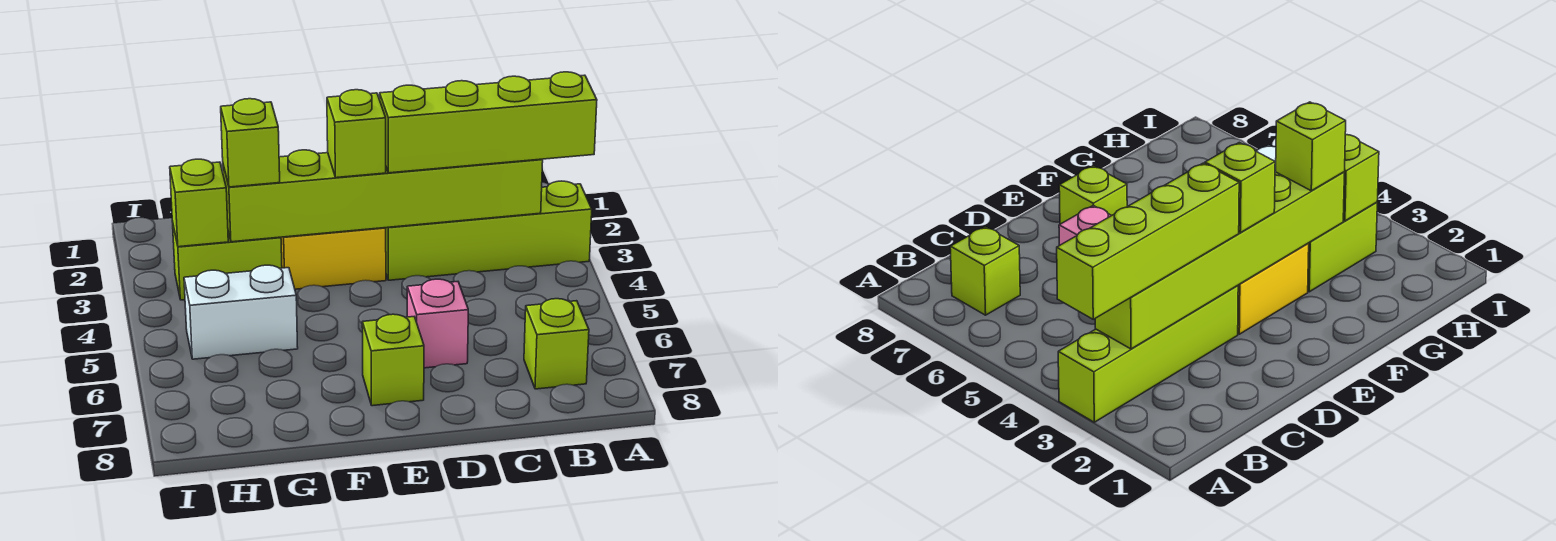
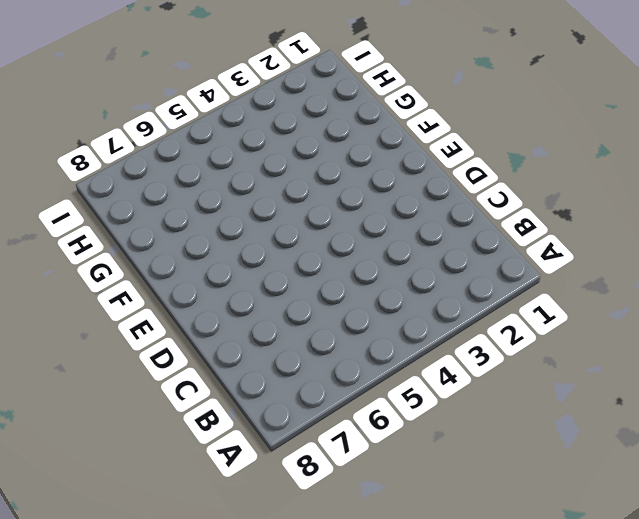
none -> lime brick A3:D3 level 1
none -> lime brick B7 level 1
none -> pink brick D6 level 1

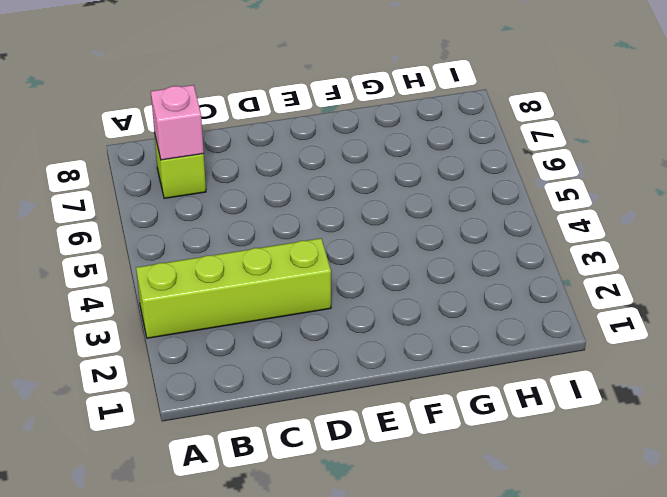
pink brick B7 level 2 -> pink brick D6 level 1
none -> yellow brick E3:F3 level 1
none -> lime brick E7 level 1
none -> lime brick G3:H3 level 1

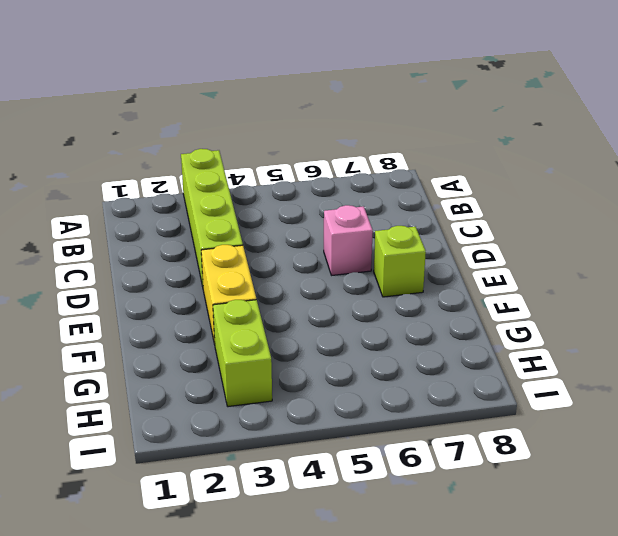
none -> lime brick B7 level 1
none -> white brick G5:H5 level 1
none -> lime brick B3:G3 level 2

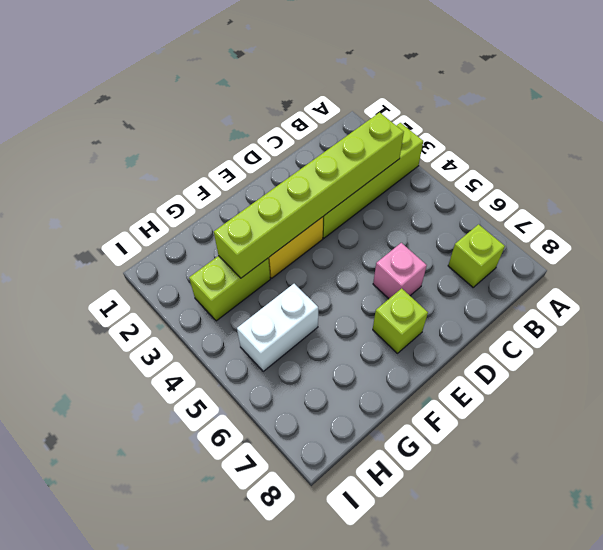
none -> lime brick H3 level 2
none -> lime brick A3:D3 level 3
none -> lime brick E3 level 3

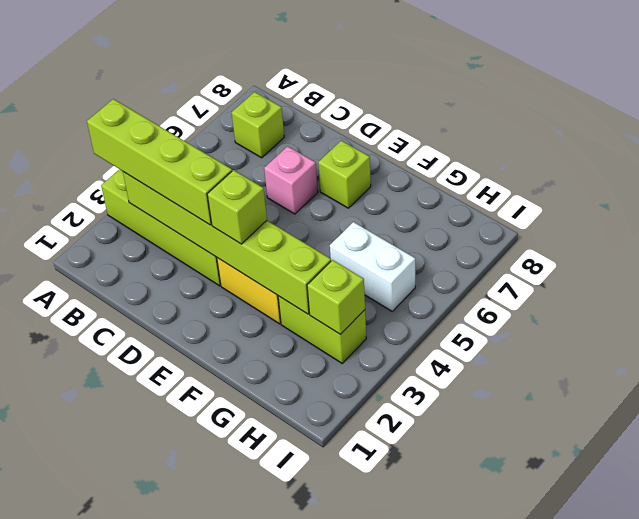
none -> lime brick G3 level 3

